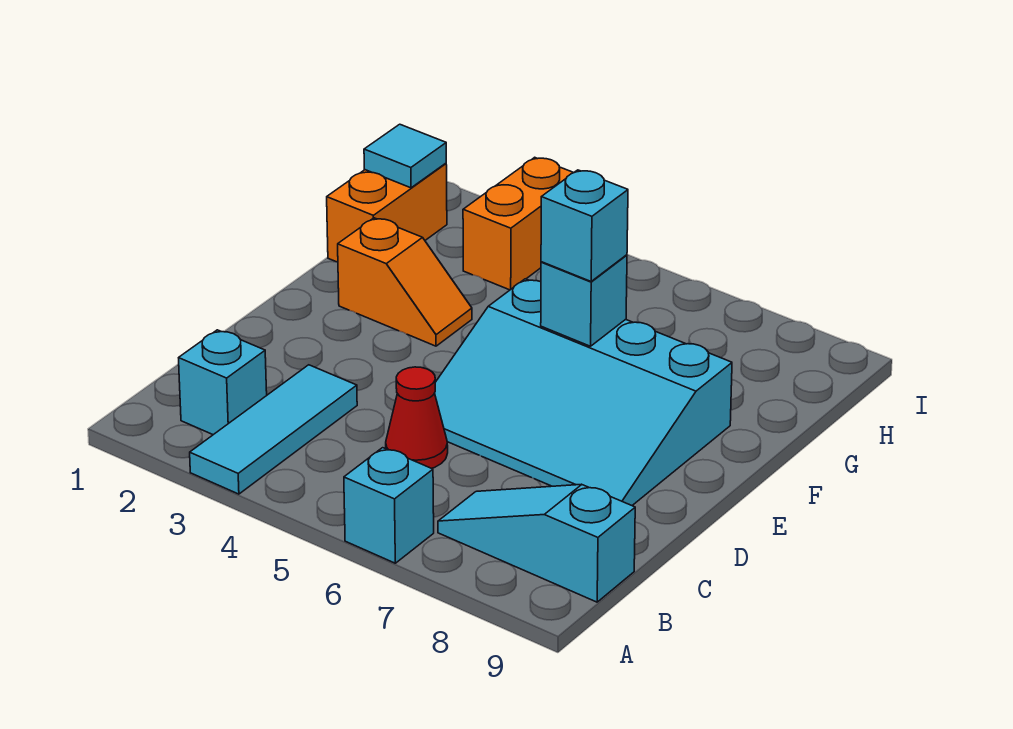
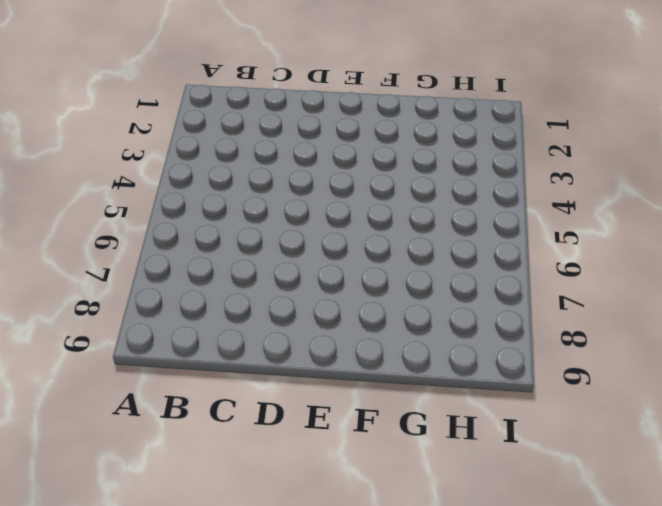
none -> cyan tile A3:C3 level 1
none -> cyan brick A6 level 1
none -> cyan brick B2 level 1

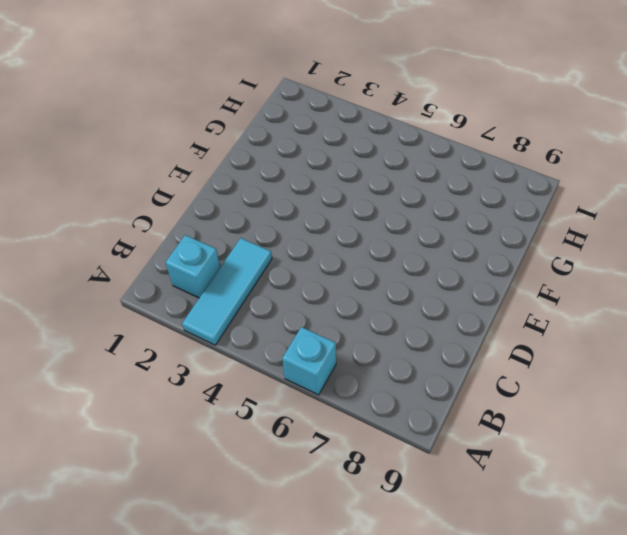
none -> cyan slope B7:B9 level 1 top 9
none -> red cone C5 level 1
none -> cyan slope D5:F8 level 1 top F

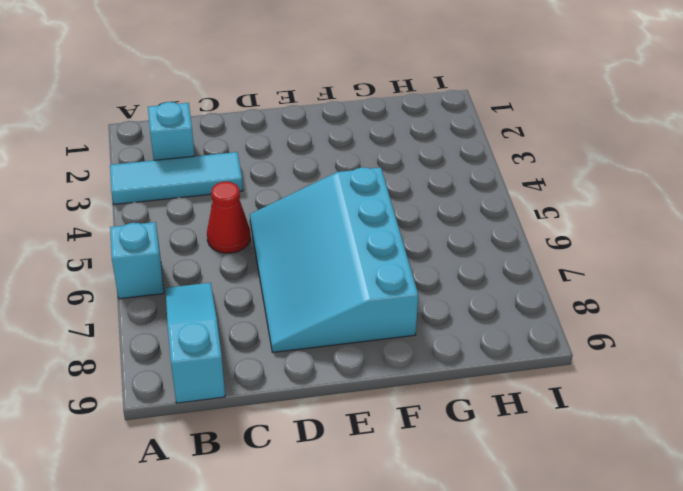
none -> orange slope F2:F3 level 1 top 2
none -> orange brick G1:H1 level 1
none -> orange brick H3:I3 level 1

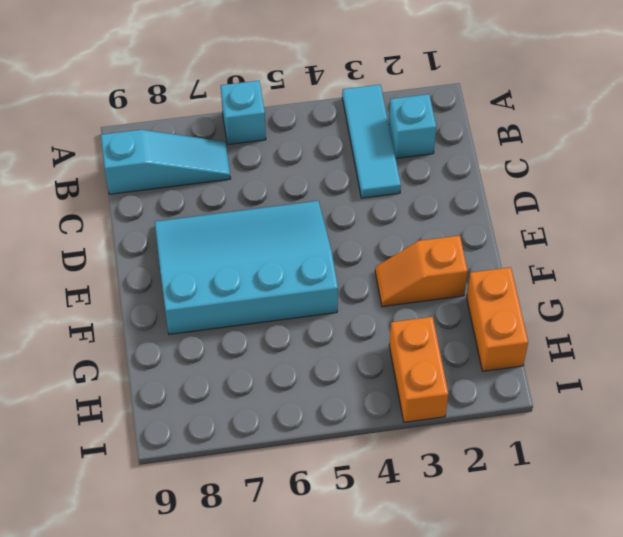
none -> red cone C5 level 1
none -> cyan brick F6 level 2
none -> cyan tile H1 level 2

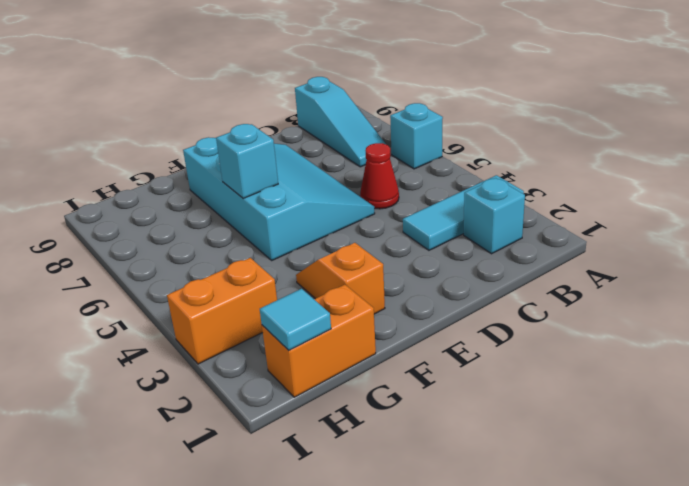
none -> cyan brick F6 level 3

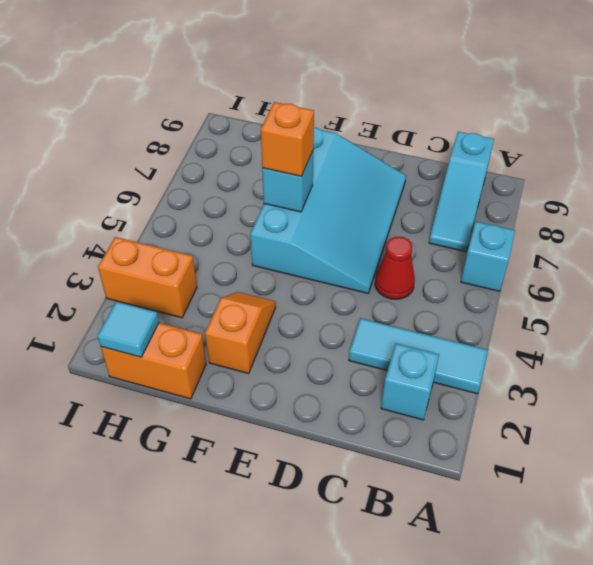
orange brick F6 level 3 -> cyan brick F6 level 3

